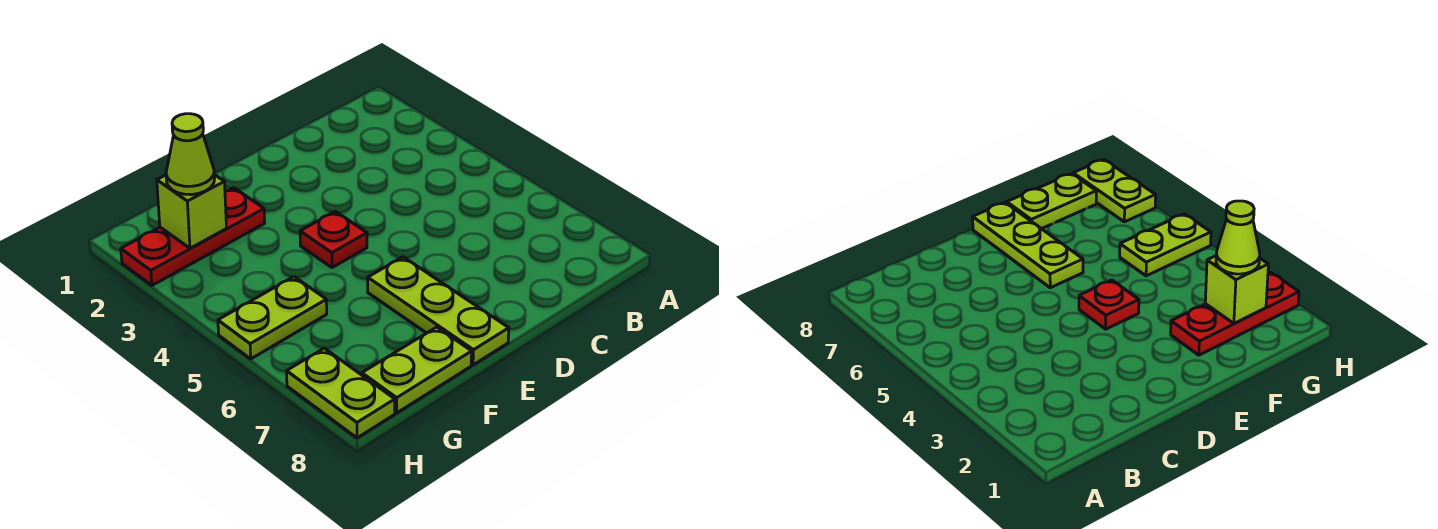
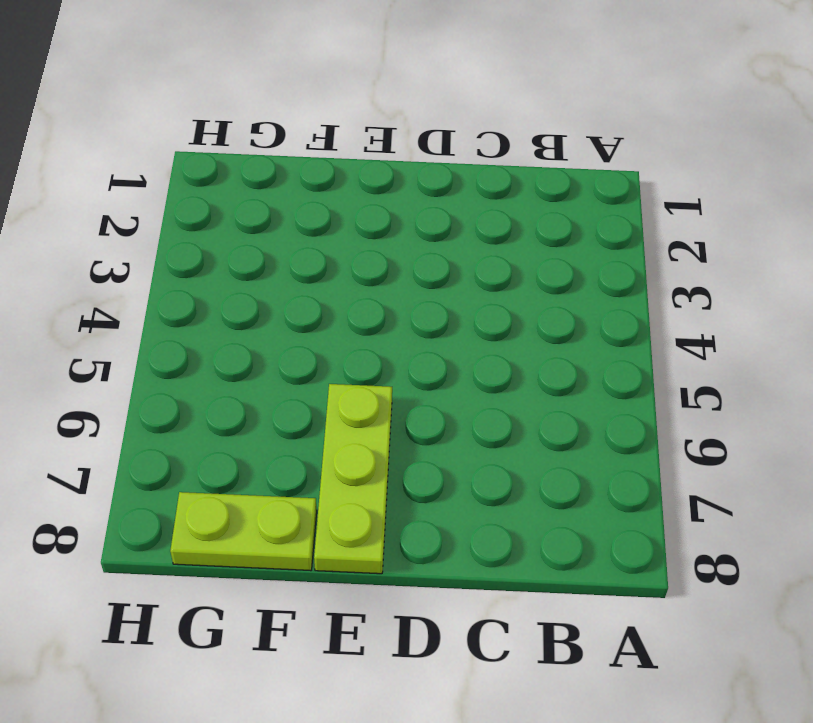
none -> red plate E4 level 1
none -> red plate F2:H2 level 1

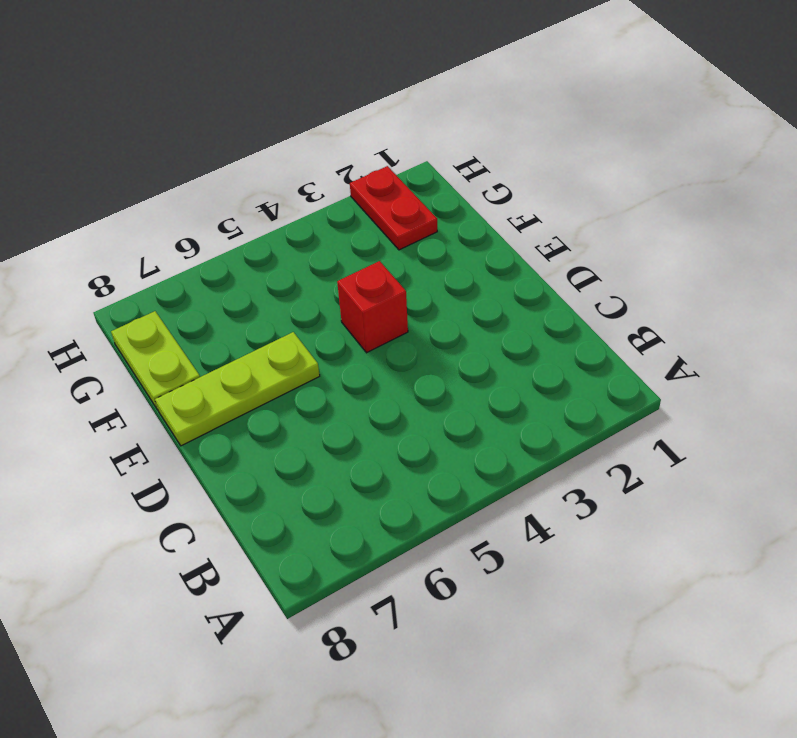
red brick E4 level 1 -> red plate E4 level 1
red plate G2:H2 level 1 -> red plate F2:H2 level 1
none -> lime plate G5:H5 level 1
none -> lime plate H7:H8 level 1

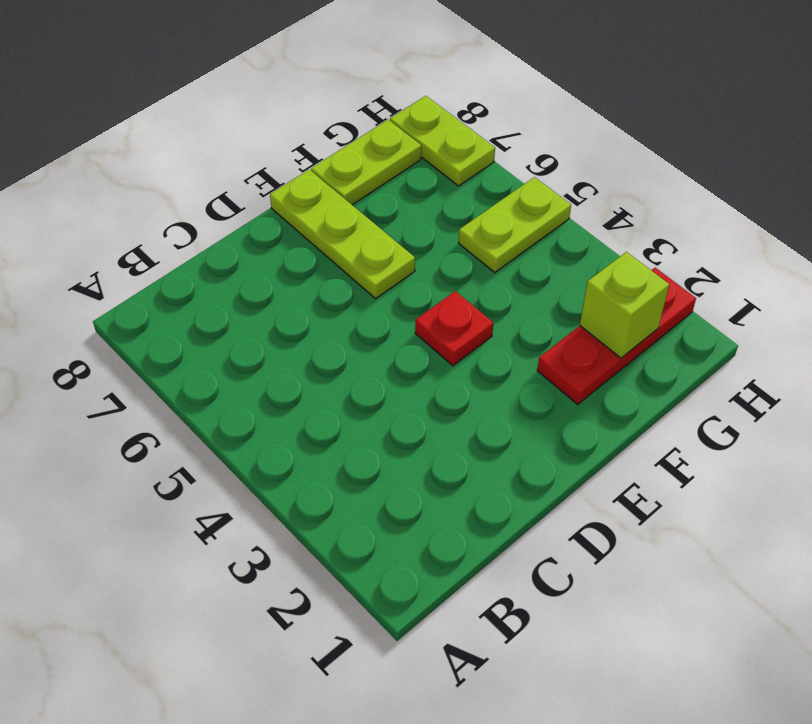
none -> lime cone G2 level 3

